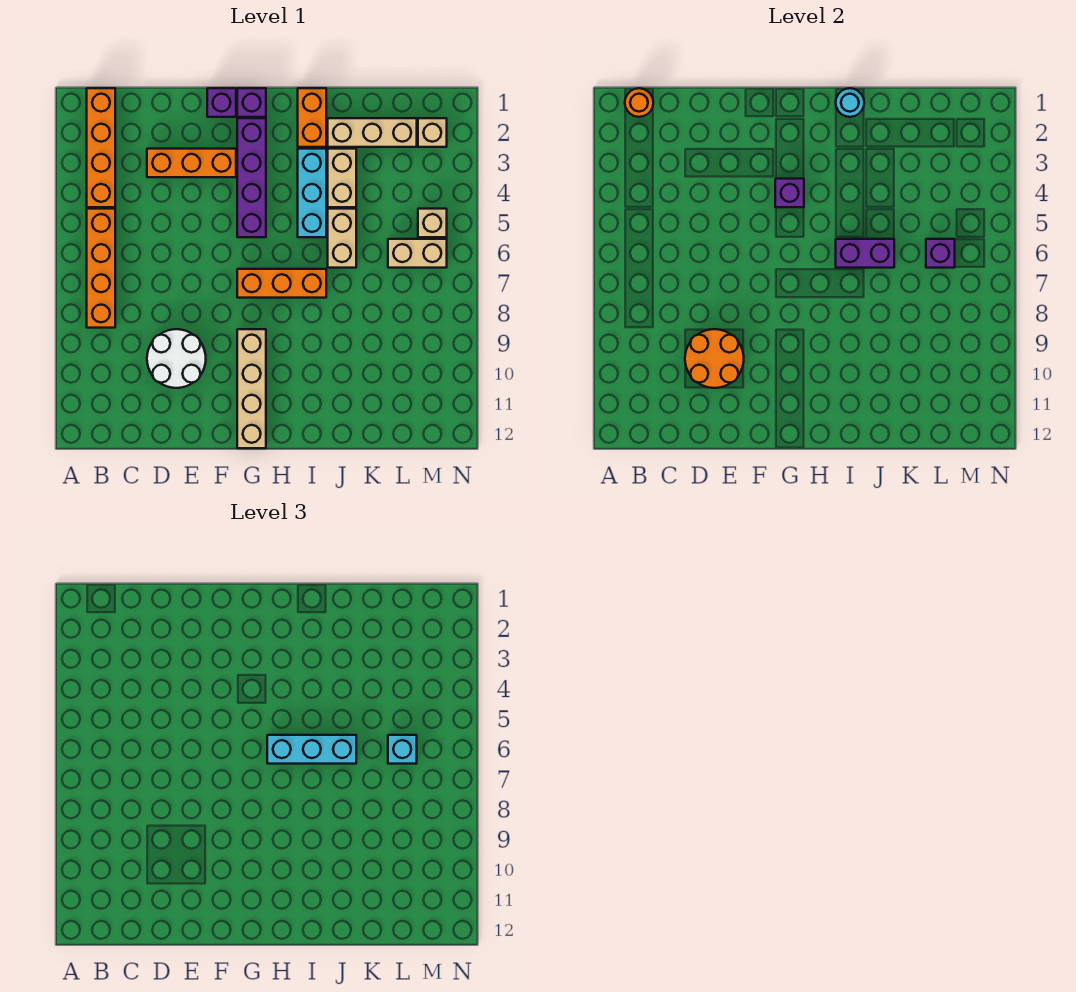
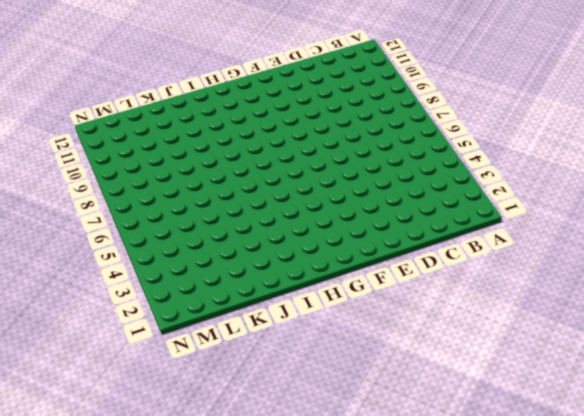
none -> orange brick B1:B4 level 1
none -> orange brick B5:B8 level 1
none -> orange brick D3:F3 level 1

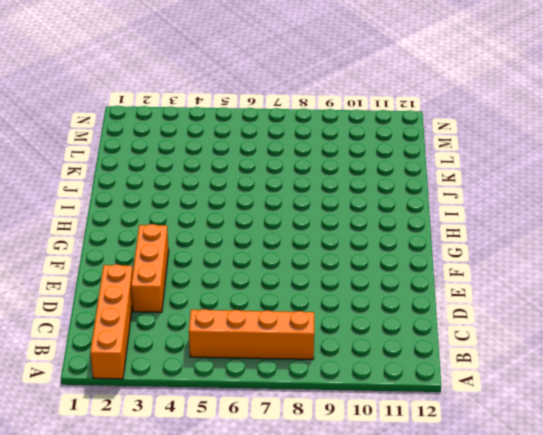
orange brick A2:D2 level 1 -> orange brick B1:B4 level 1
none -> white round brick D9:E10 level 1
none -> purple brick F1 level 1
none -> purple brick G1 level 1

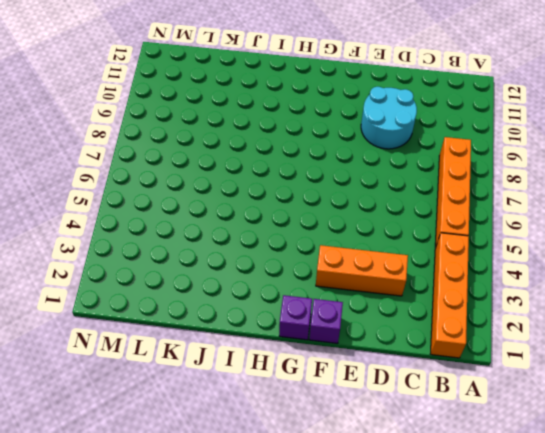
cyan round brick D9:E10 level 1 -> white round brick D9:E10 level 1
none -> purple brick G2:G5 level 1
none -> orange brick G7:I7 level 1
none -> tan brick G9:G12 level 1

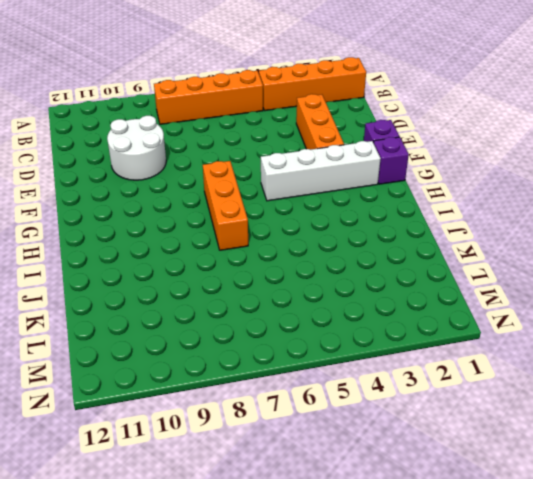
white brick G2:G5 level 1 -> purple brick G2:G5 level 1
none -> tan brick G9:G12 level 1
none -> orange brick I1:I2 level 1
none -> cyan brick I3:I5 level 1

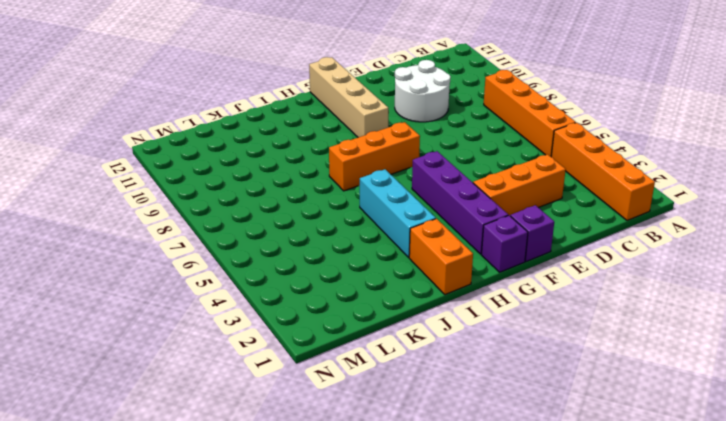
none -> tan brick J2:L2 level 1
none -> tan brick J3:J4 level 1
none -> tan brick J5:J6 level 1

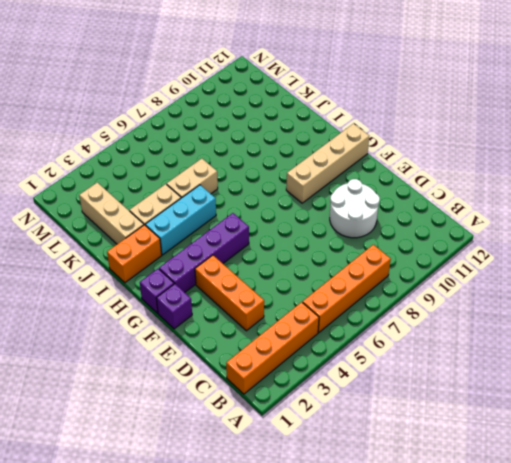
none -> orange brick G7:I7 level 1
none -> tan brick L6:M6 level 1
none -> tan brick M2 level 1

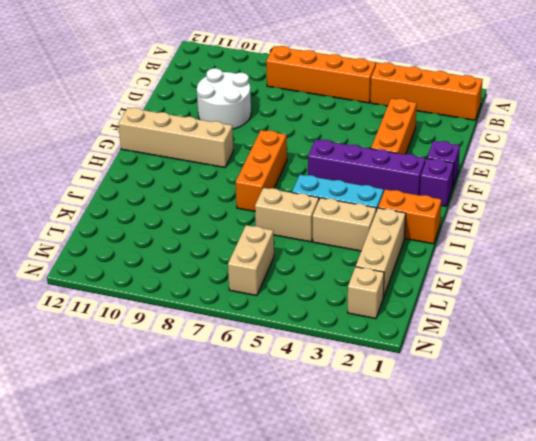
none -> tan brick M5 level 1
none -> orange round brick B1 level 2
none -> orange round brick D9:E10 level 2

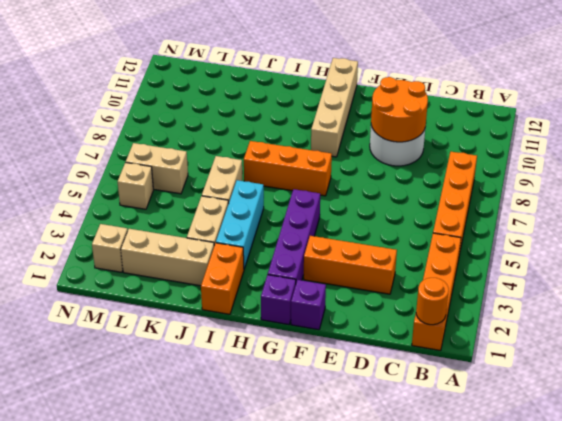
none -> purple brick G4 level 2
none -> cyan round brick I1 level 2
none -> purple brick I6:J6 level 2

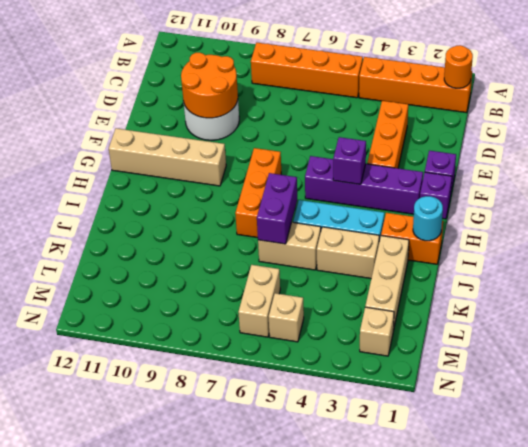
none -> purple brick L6 level 2
none -> cyan brick H6:J6 level 3
none -> cyan brick L6 level 3

